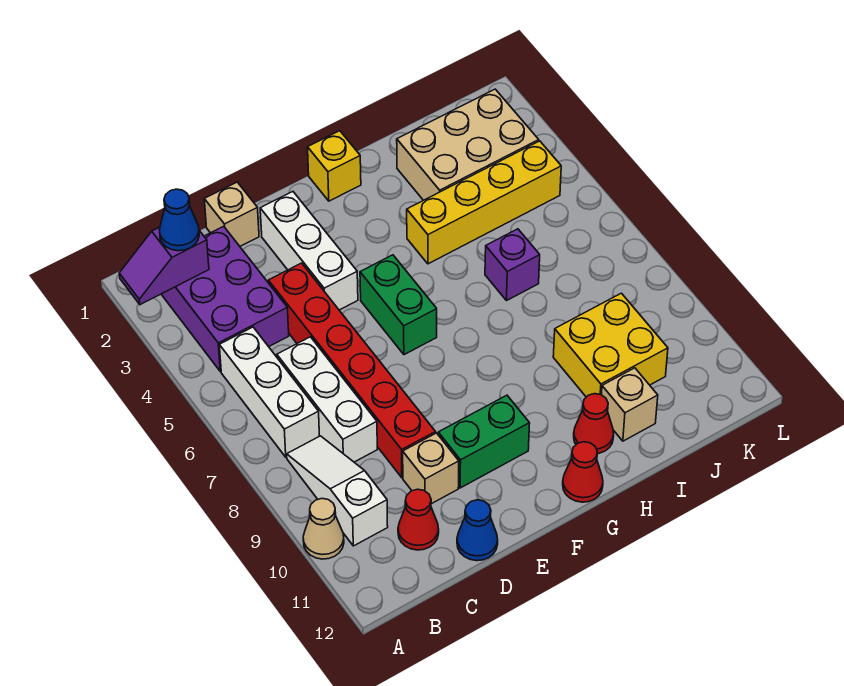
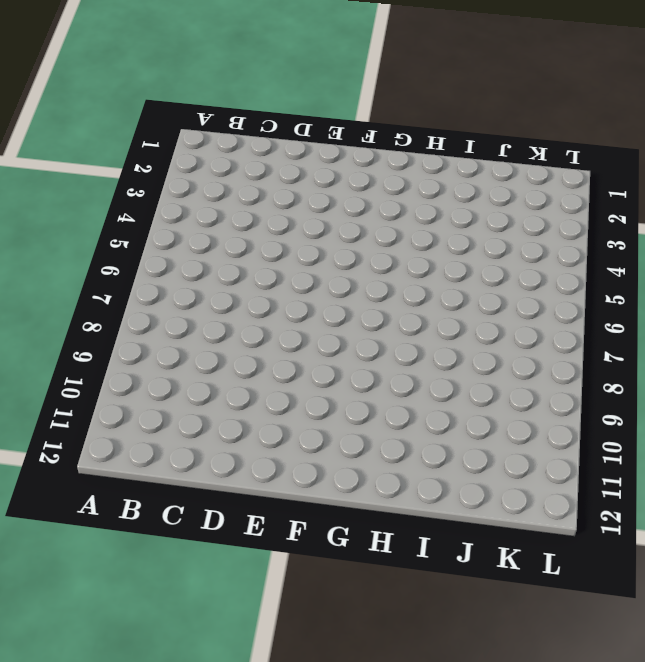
none -> tan cone A10 level 1
none -> purple brick B2:C4 level 1
none -> white brick B5:B7 level 1

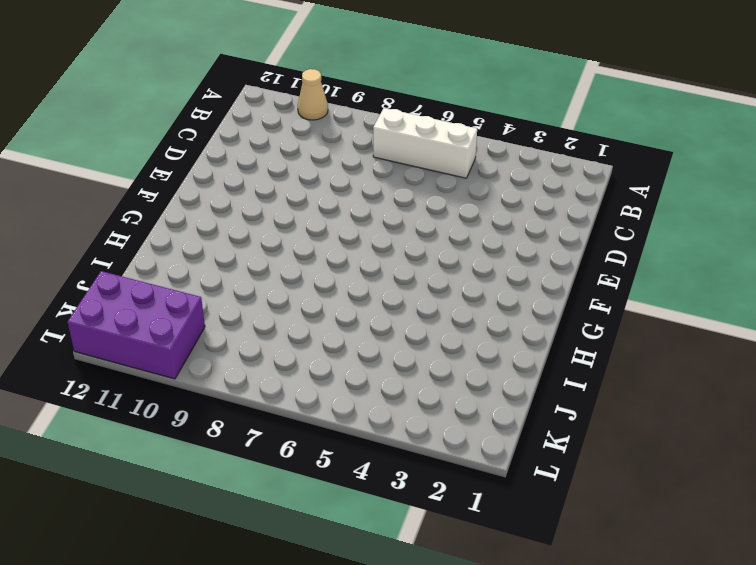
purple brick K10:L12 level 1 -> purple brick B2:C4 level 1
none -> white slope B8:B10 level 1 top 10
none -> white brick C6:C8 level 1
none -> red cone C11 level 1

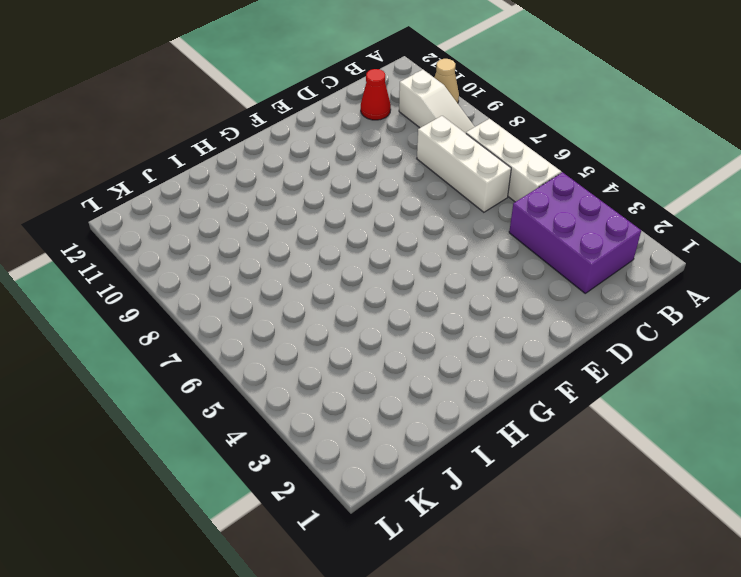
none -> tan brick D1 level 1
none -> red brick D4:D9 level 1
none -> tan brick D10 level 1

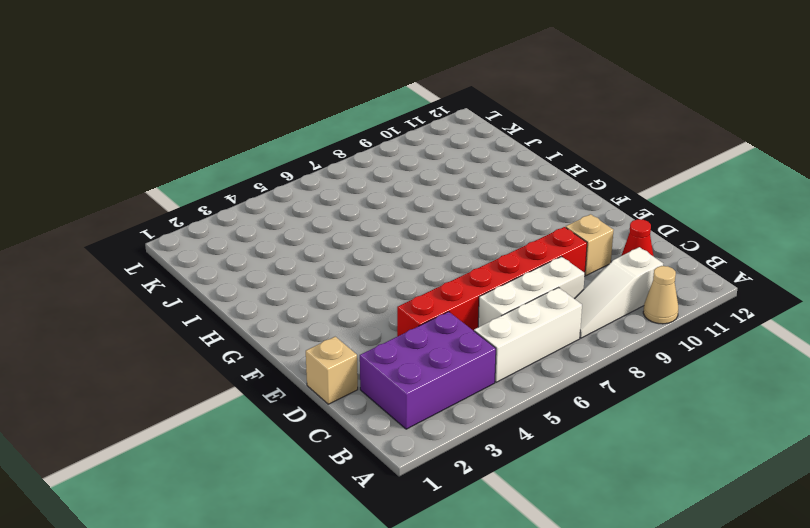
none -> blue cone D12 level 1
none -> white brick E2:E4 level 1
none -> green brick E10:F10 level 1

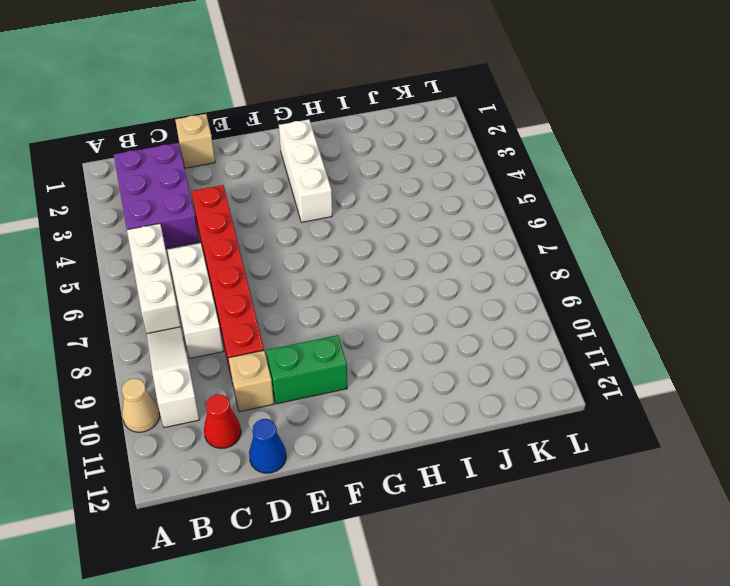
white brick G2:G4 level 1 -> white brick E2:E4 level 1
none -> green brick F5:F6 level 1
none -> yellow brick G1 level 1
none -> red cone G12 level 1

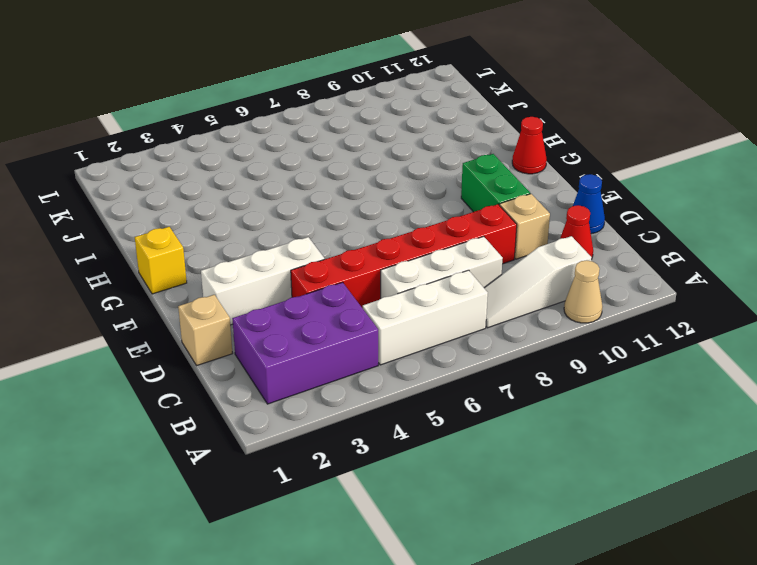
none -> green brick F5:F6 level 1
none -> yellow brick H4:K4 level 1
none -> red cone H11 level 1

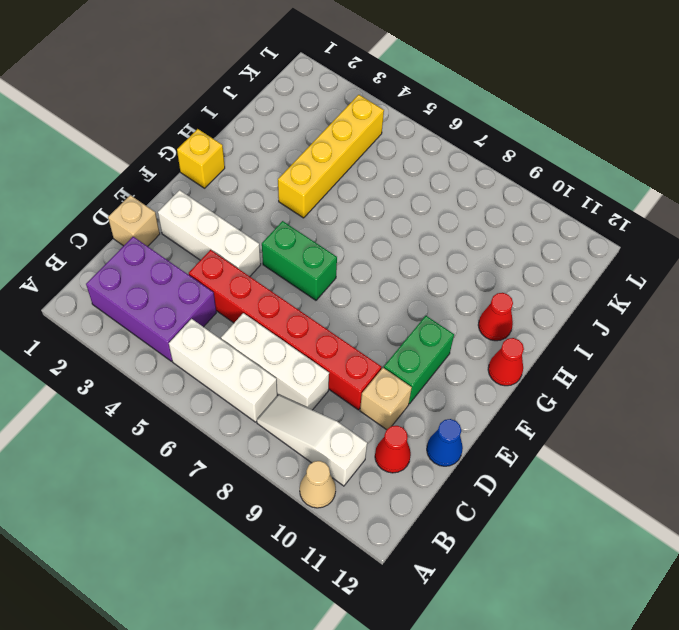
none -> tan brick I2:K3 level 1
none -> purple brick I6 level 1
none -> yellow brick I9:J10 level 1

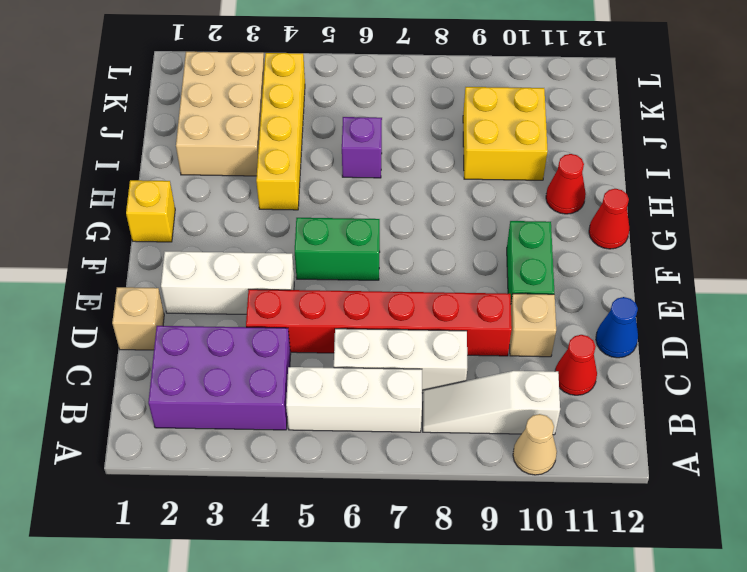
none -> tan brick I11 level 1
none -> purple slope A2:B2 level 2 top B
none -> blue cone B2 level 3

